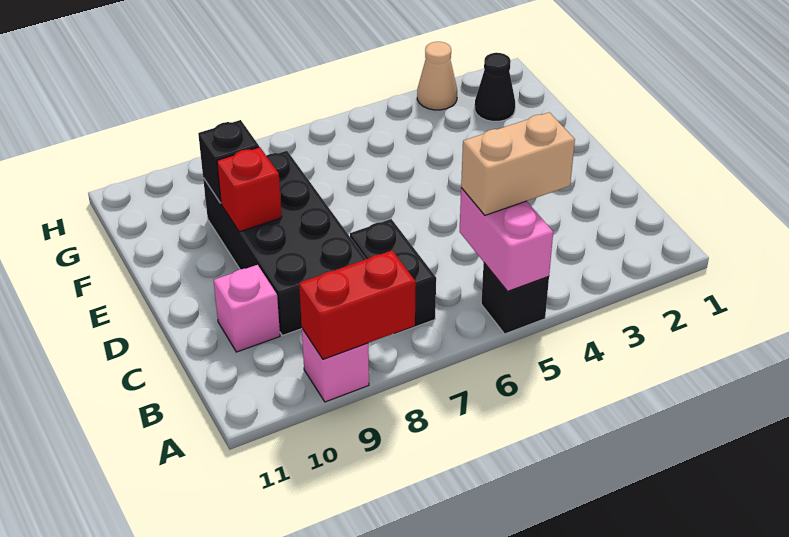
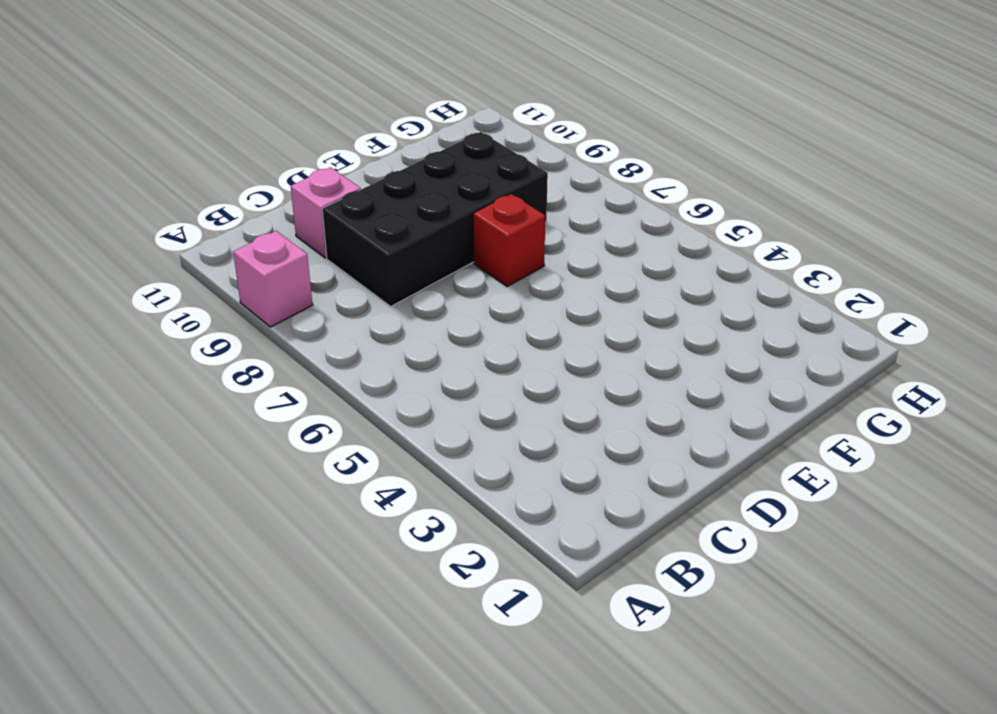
red brick E7 level 1 -> red brick E9 level 2
none -> black brick A5 level 1
none -> black brick B7:C7 level 1
none -> black cone G2 level 1

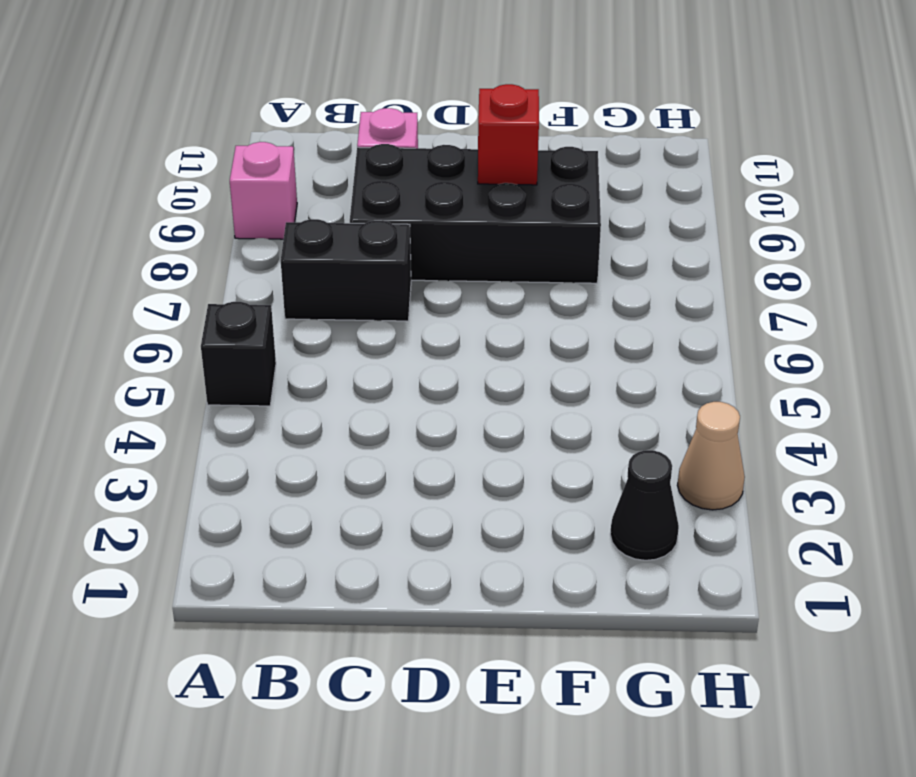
none -> pink brick A5:B5 level 2
none -> red brick A8:A9 level 2
none -> black brick F9 level 2

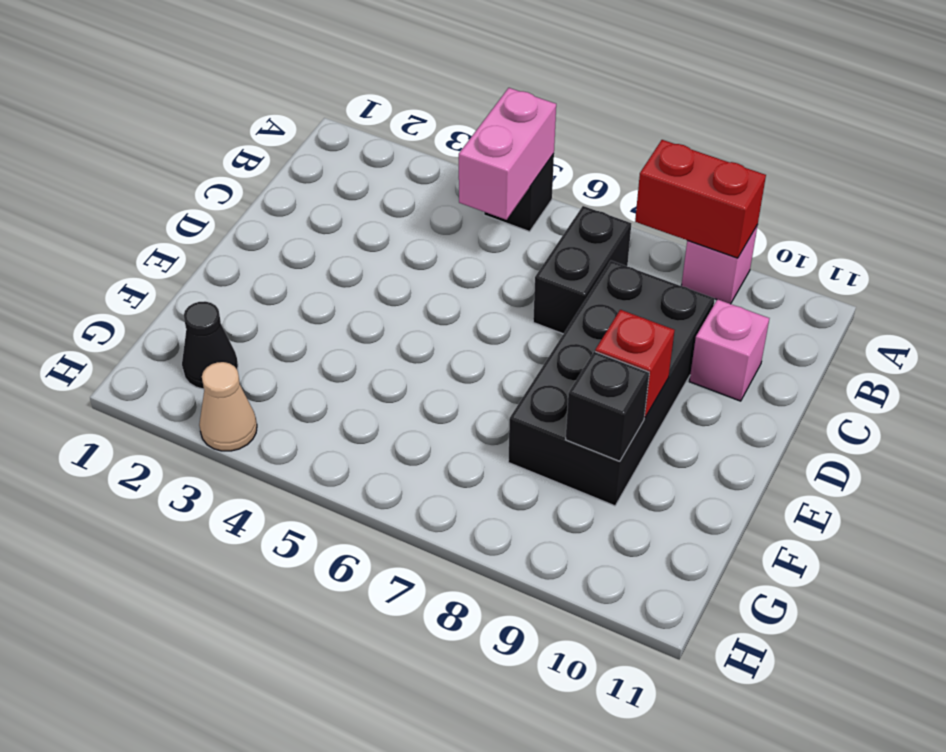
none -> tan brick B4:B5 level 3

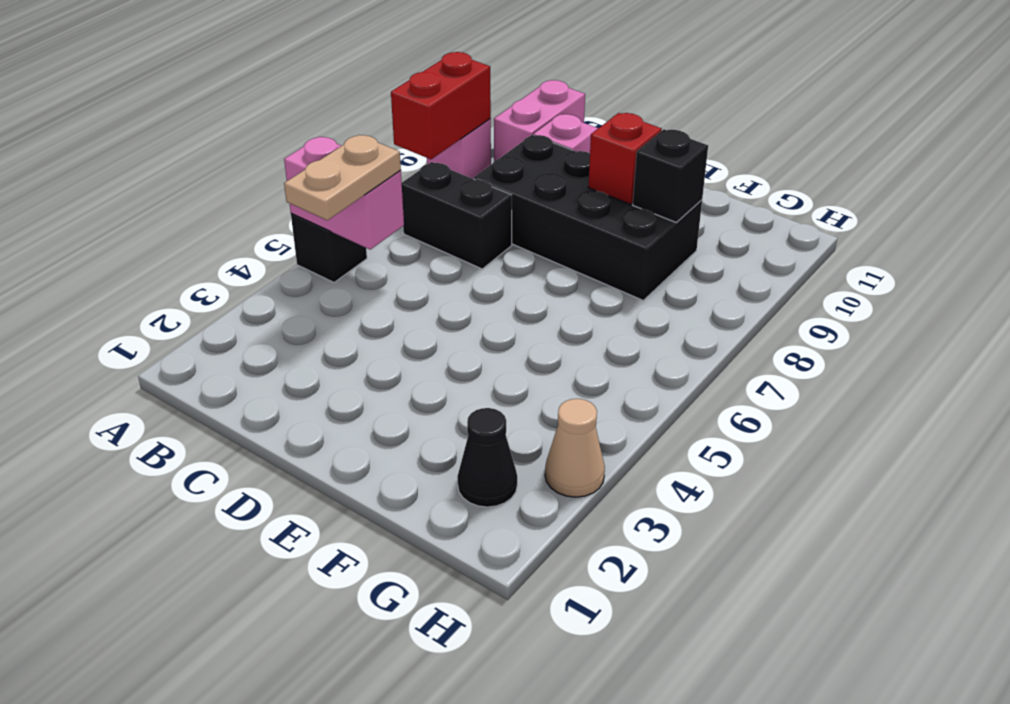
tan plate B4:B5 level 3 -> tan brick B4:B5 level 3
pink brick B10:B11 level 1 -> none

